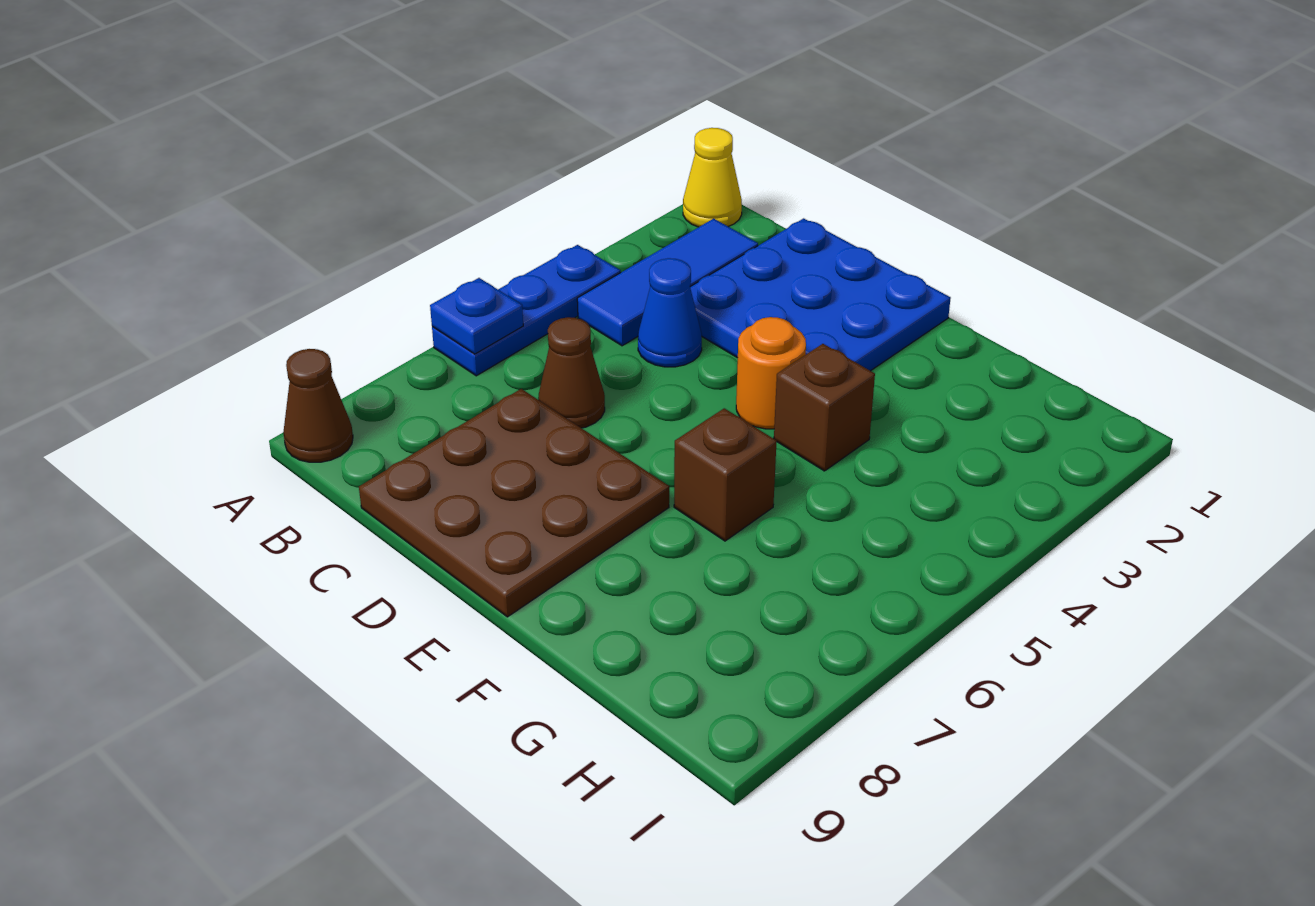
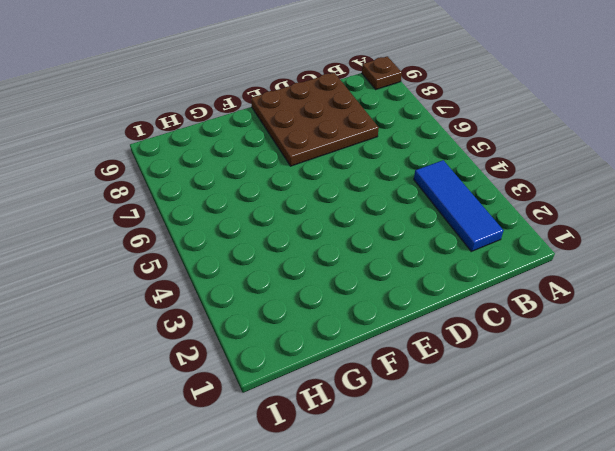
brown plate A9 level 1 -> brown cone A9 level 1
none -> yellow cone A1 level 1
none -> blue plate A4:A6 level 1
none -> blue plate C1:E3 level 1

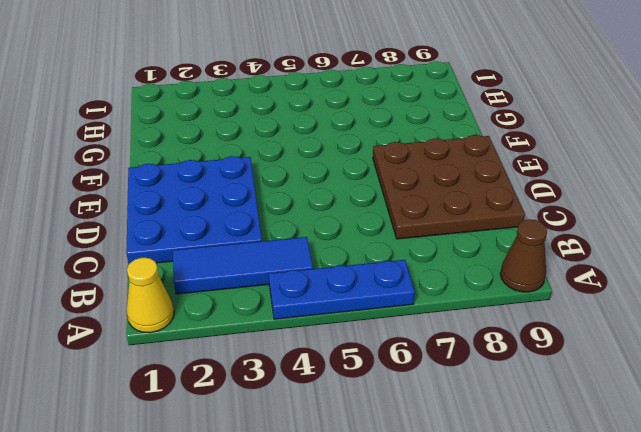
none -> blue cone C4 level 1
none -> brown cone C6 level 1
none -> orange round brick E4 level 1

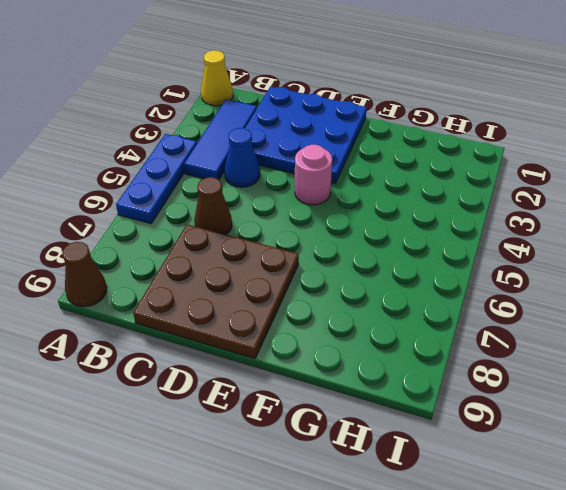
pink round brick E4 level 1 -> orange round brick E4 level 1
none -> brown brick F4 level 1
none -> brown brick F6 level 1
none -> blue plate A6 level 2

